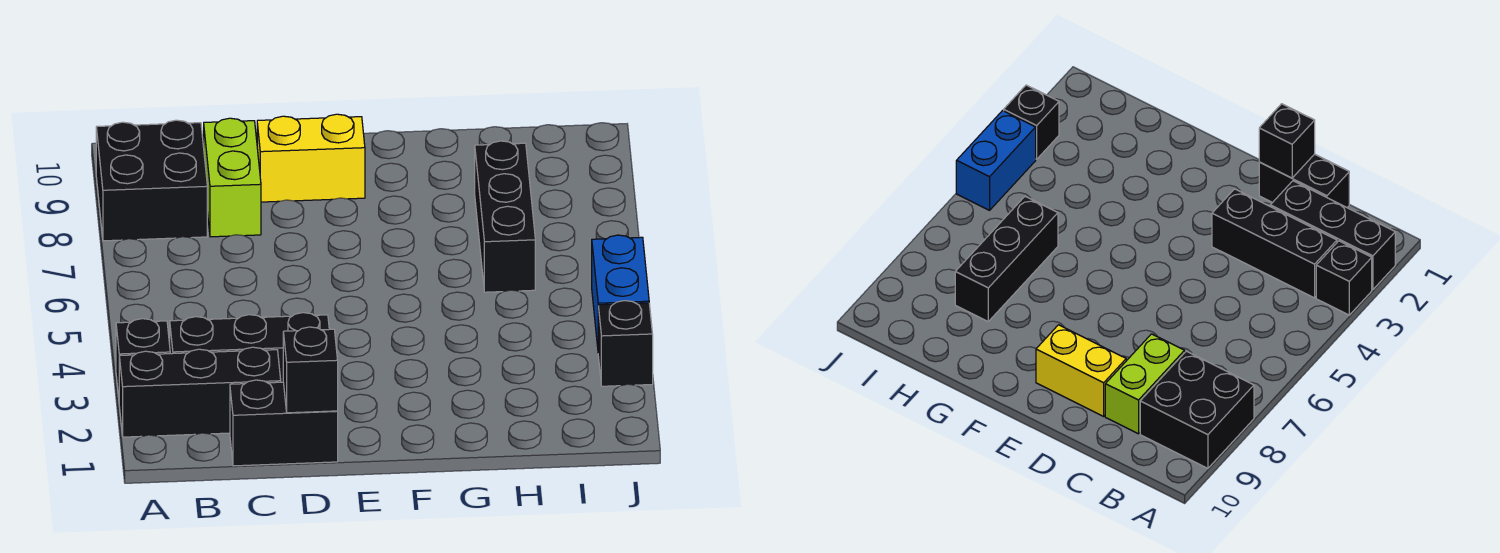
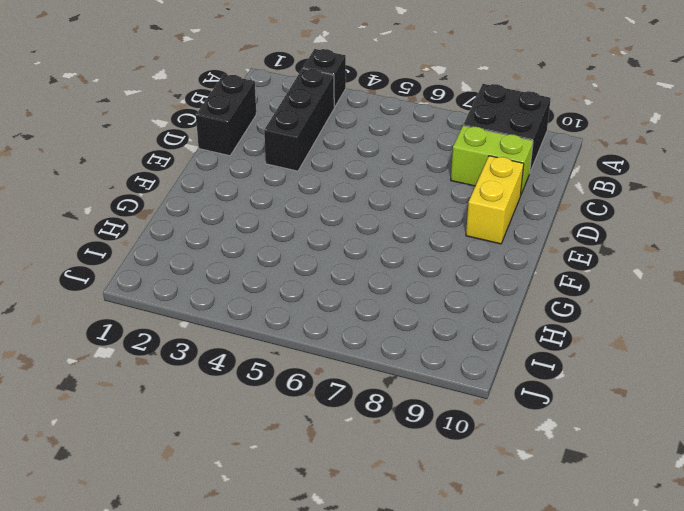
none -> black brick A2:C2 level 1
none -> black brick H6:H8 level 1

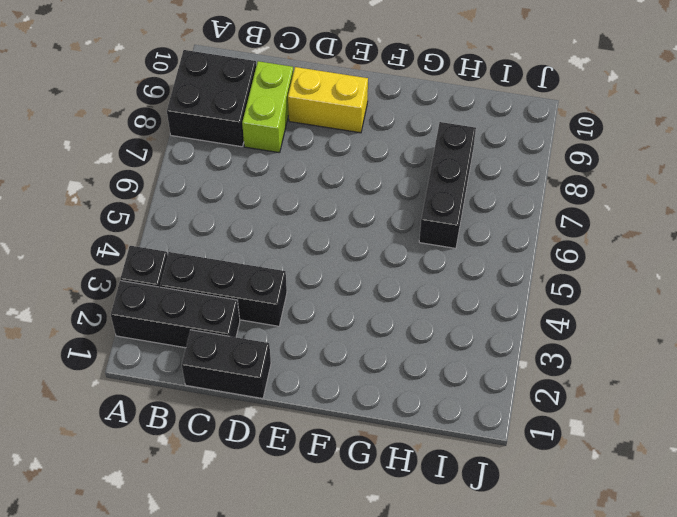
none -> black brick J3 level 1
none -> blue brick J4:J5 level 1

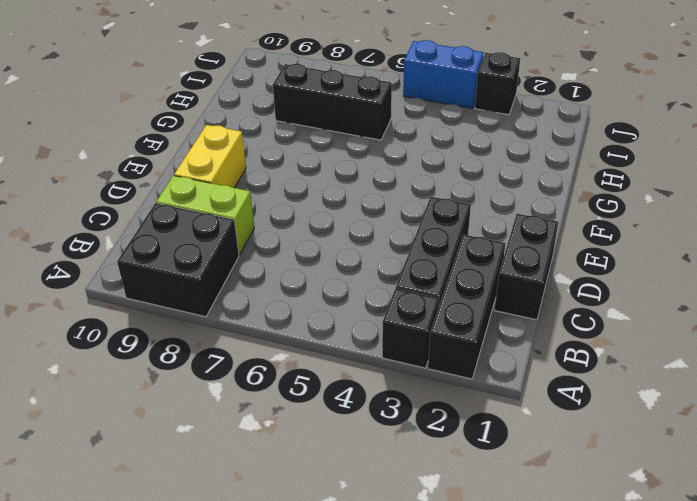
none -> black brick D1 level 2

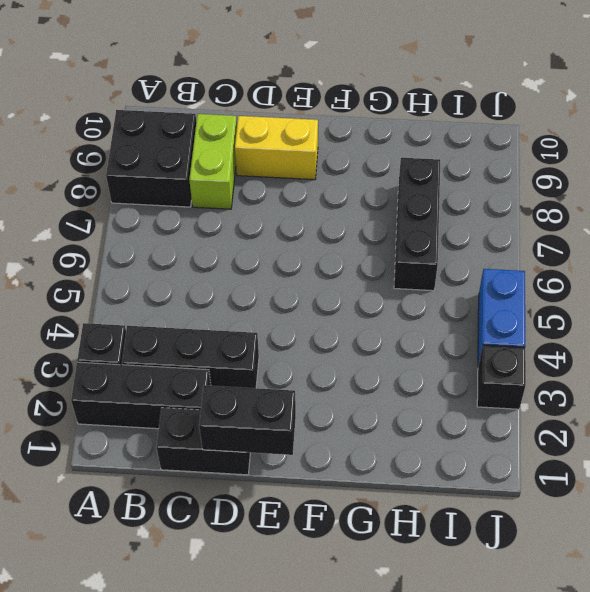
black brick D1:E1 level 2 -> black brick D1 level 2

